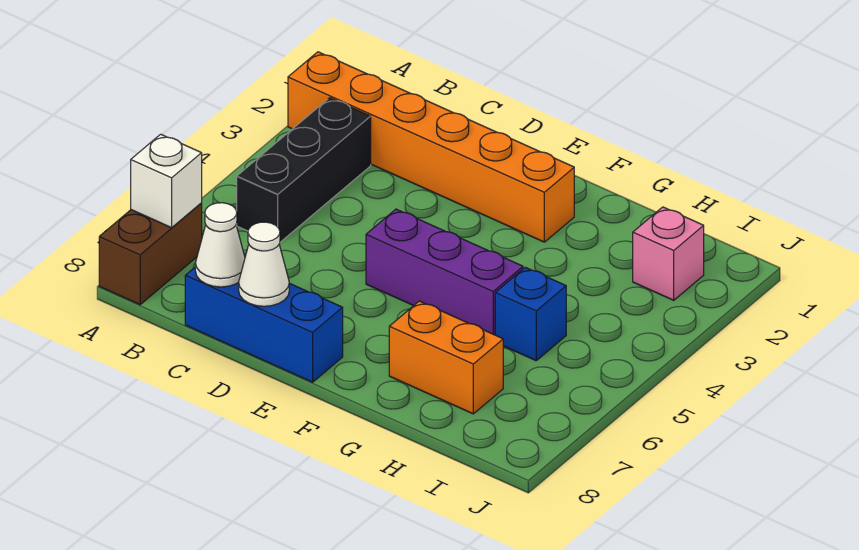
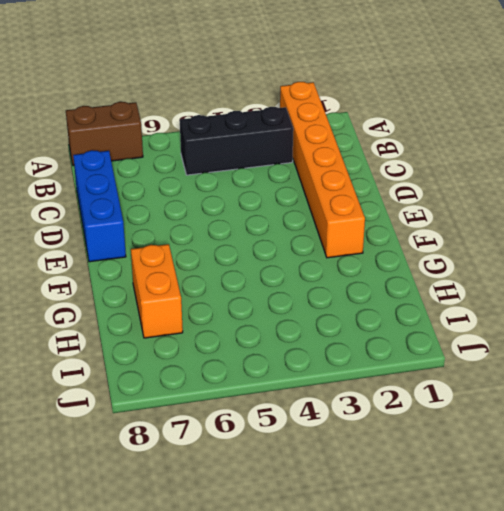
none -> purple brick E5:G5 level 1
none -> blue brick H5 level 1

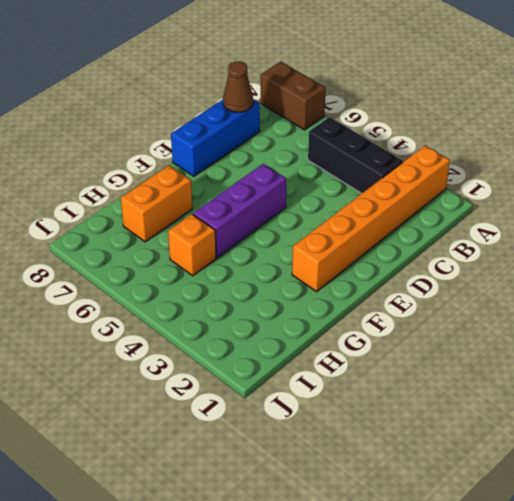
brown cone C8 level 2 -> white cone C8 level 2
orange brick H5 level 1 -> blue brick H5 level 1
none -> pink brick I2 level 1
none -> white brick A7 level 2

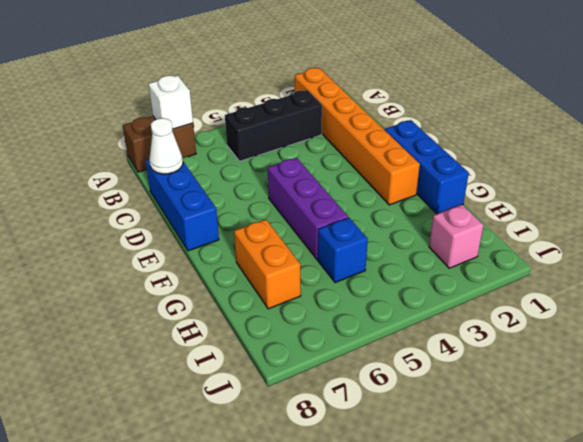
blue brick E1:G1 level 1 -> none
none -> white cone D8 level 2

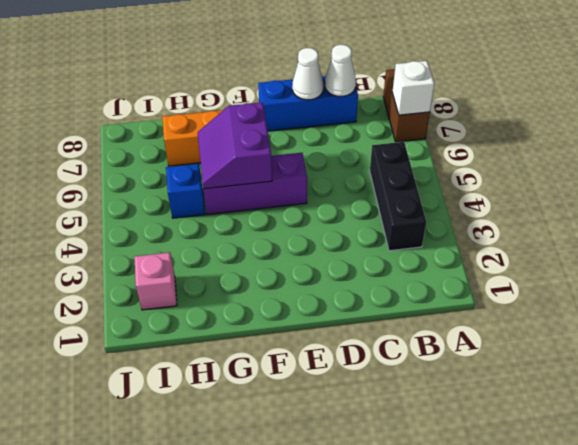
purple slope F5:G6 level 2 top F -> none
none -> orange brick A2:F2 level 1

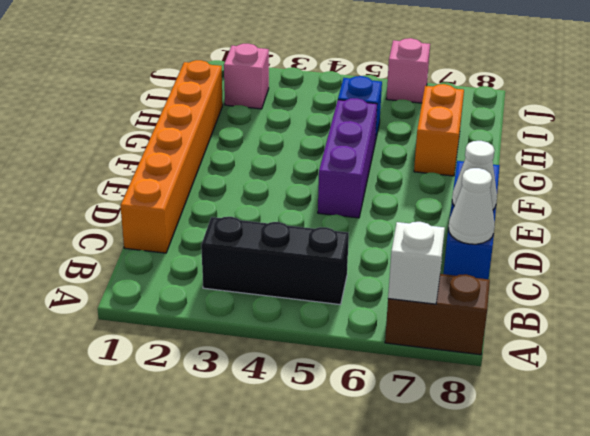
orange brick C1:H1 level 1 -> orange brick A2:F2 level 1
pink brick J6 level 1 -> none

